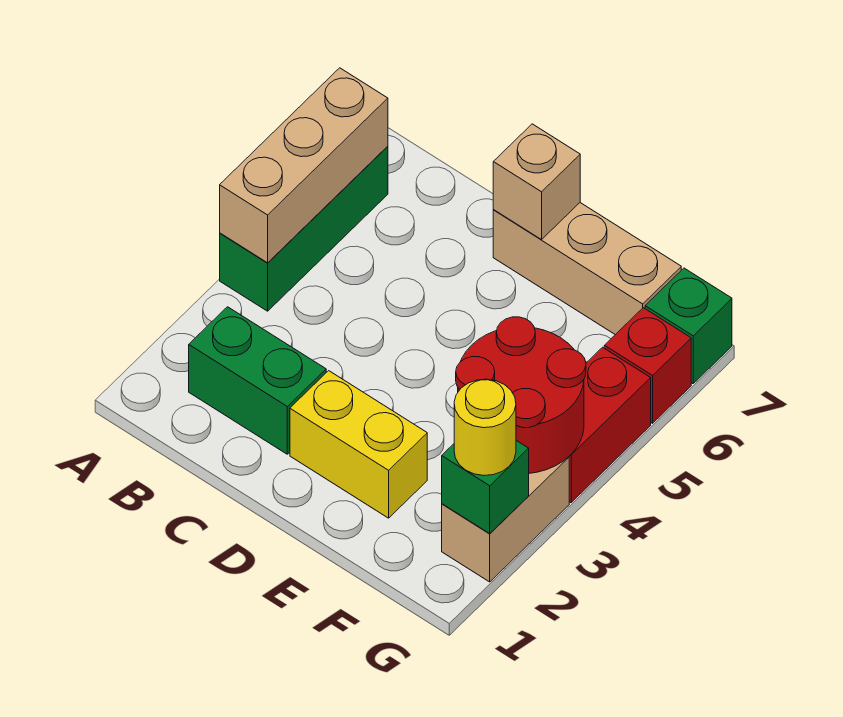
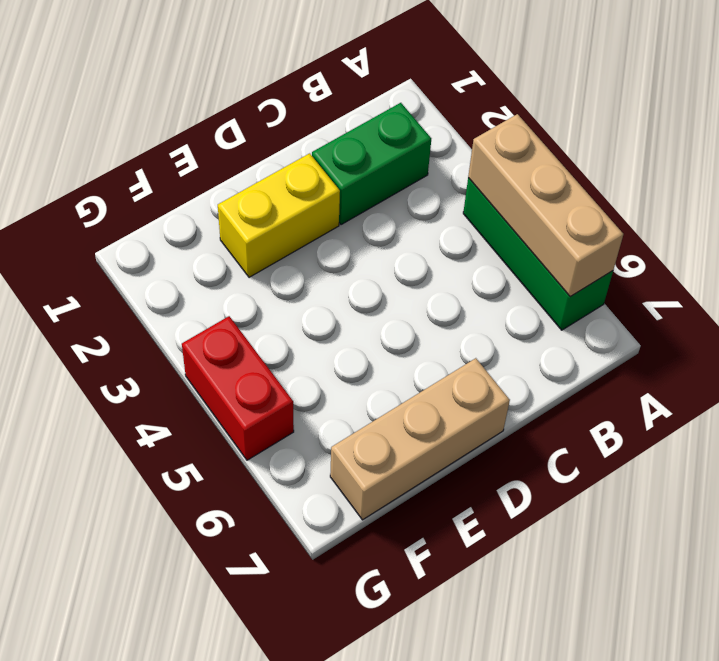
none -> tan brick G2:G3 level 1
none -> red brick G6 level 1
none -> green brick G7 level 1

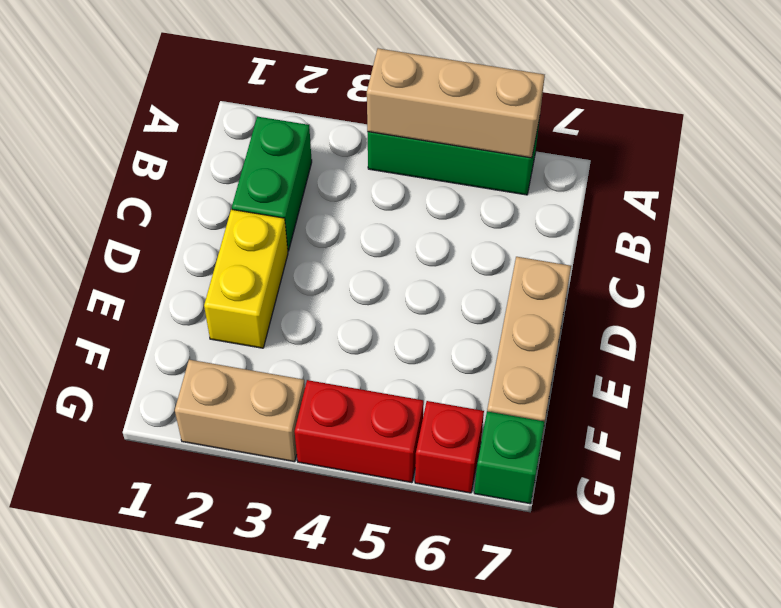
none -> tan brick D7 level 2
none -> red round brick F3:G4 level 2
none -> green brick G2 level 2

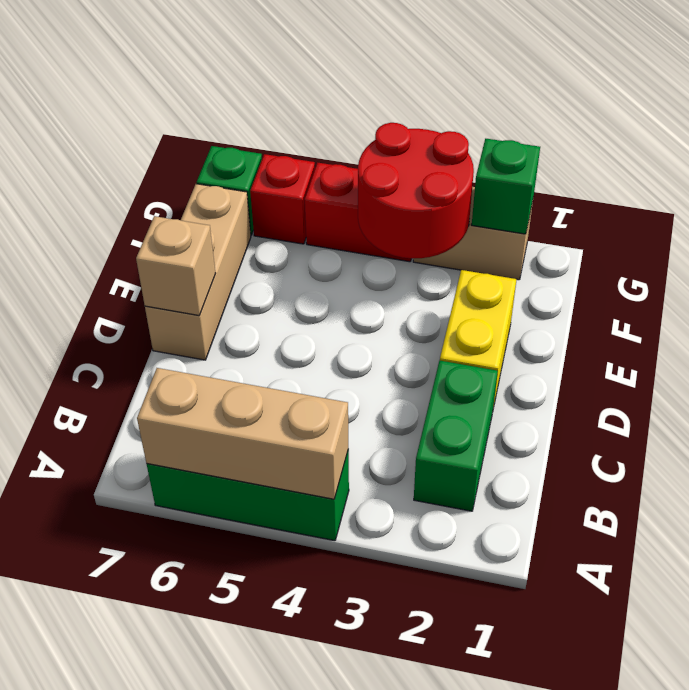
none -> yellow round brick G2 level 3

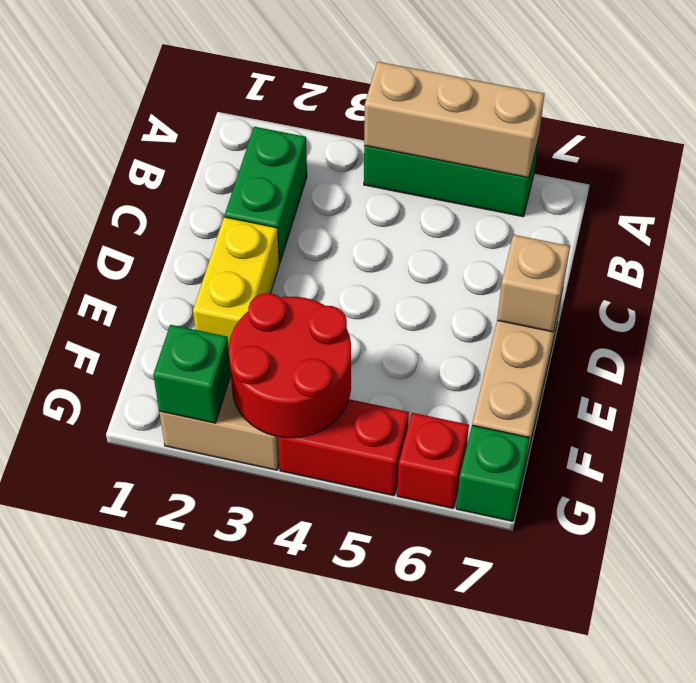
none -> yellow round brick G2 level 3

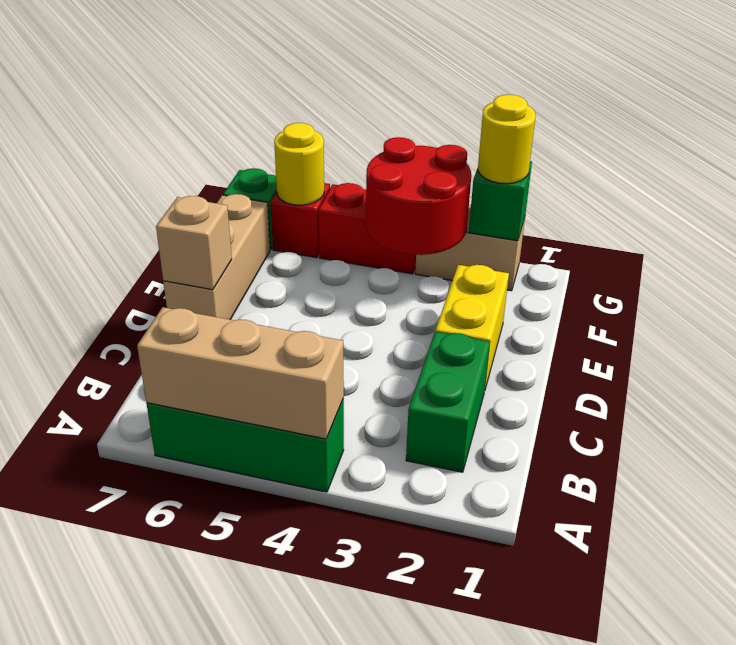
yellow round brick G6 level 2 -> none

